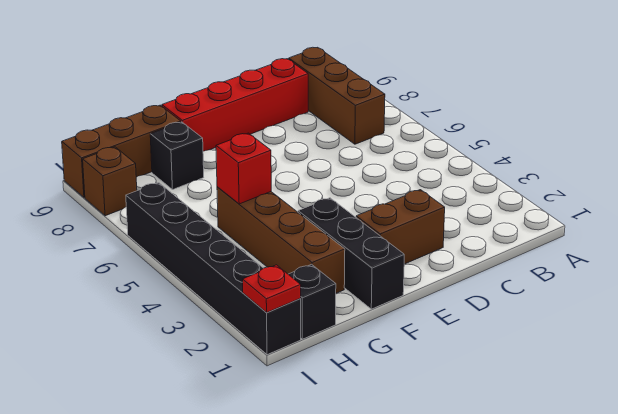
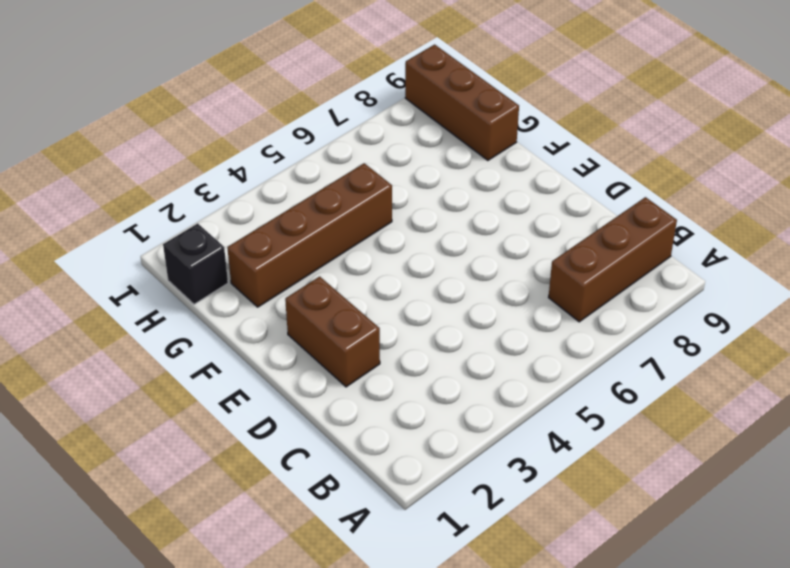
none -> red brick C9:F9 level 1
none -> black brick F1:F3 level 1
none -> black brick G8 level 1

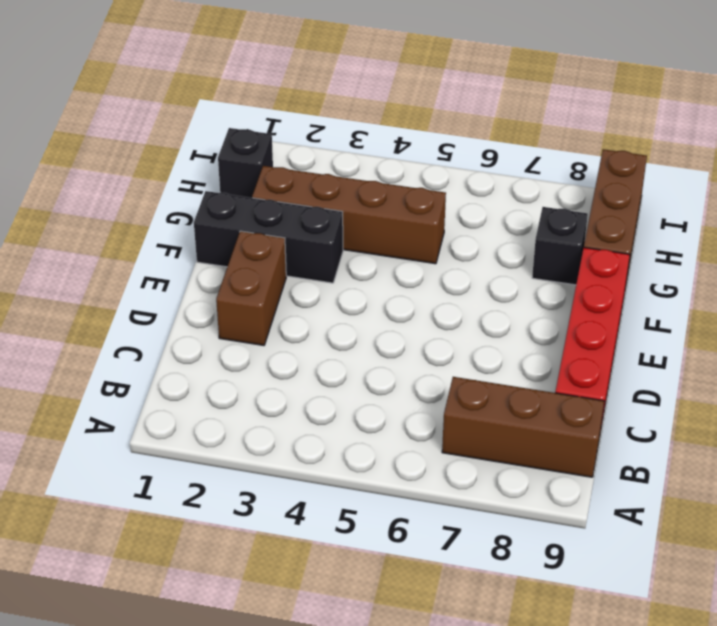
none -> black brick I1:I6 level 1
none -> brown brick I8 level 1
none -> red brick G5 level 2

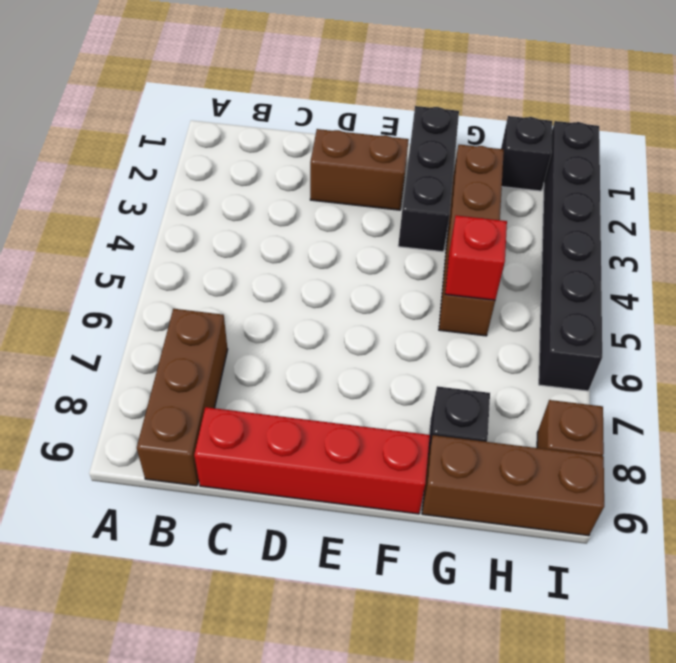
none -> red plate I1 level 2

